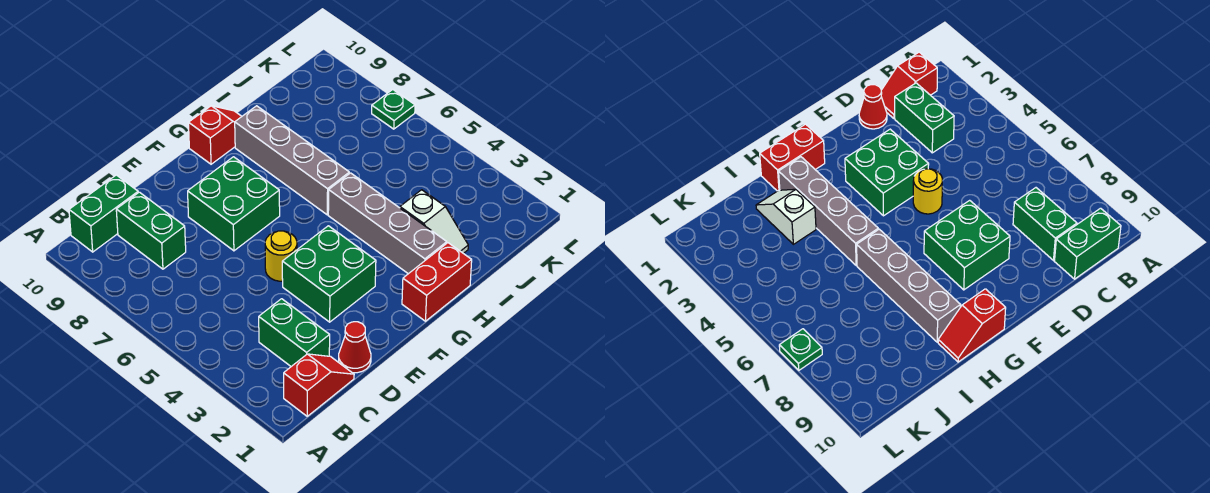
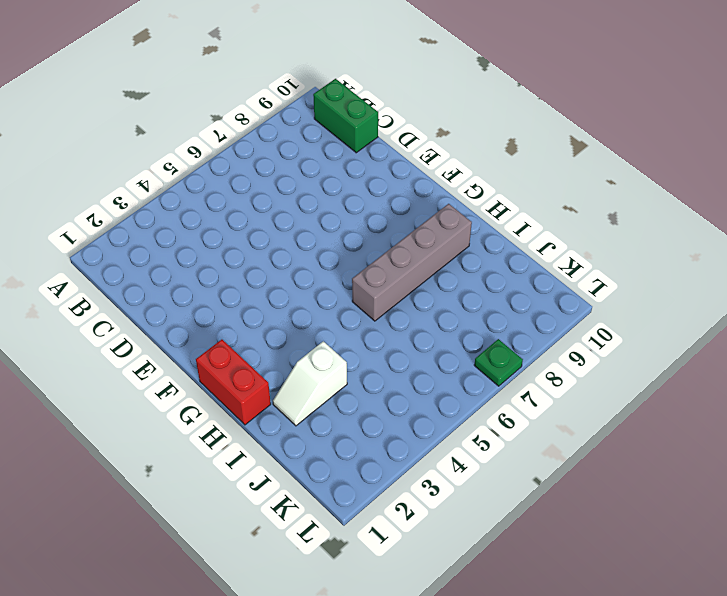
none -> red slope B1:C1 level 1 top B
none -> green brick C2:C3 level 1
none -> green brick C8:C9 level 1

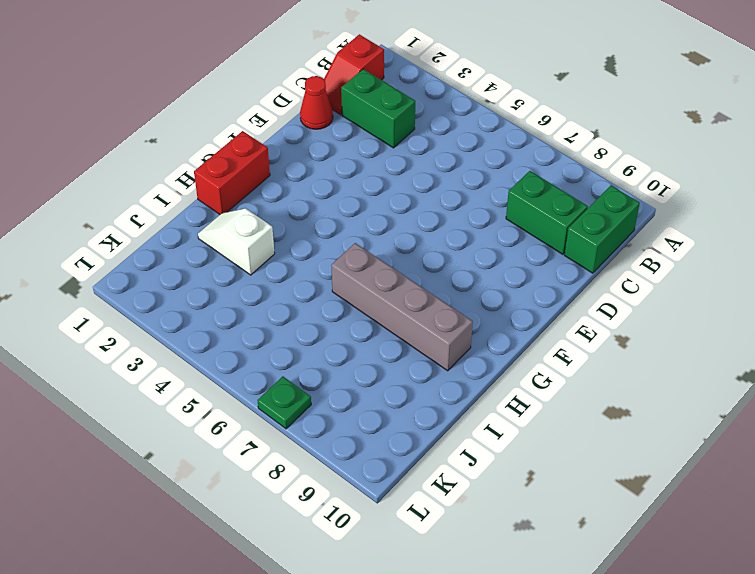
none -> green brick E3:F4 level 1
none -> yellow round brick E5 level 1
none -> green brick E7:F8 level 1

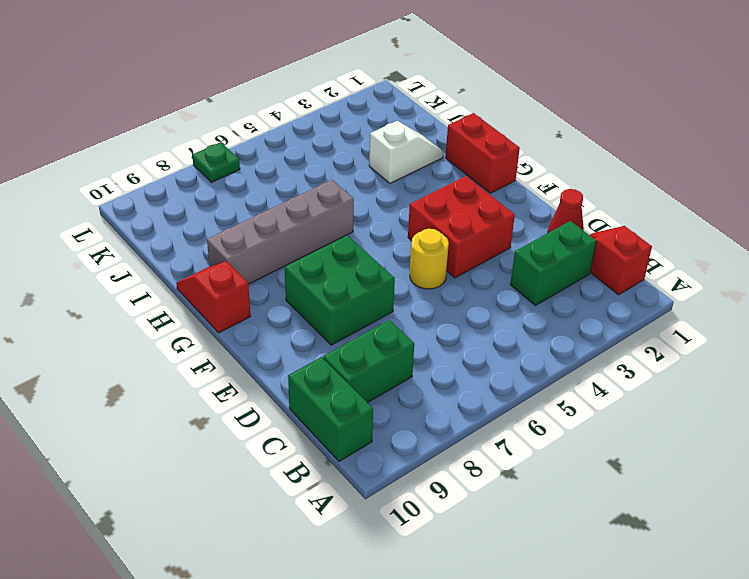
red brick E3:F4 level 1 -> green brick E3:F4 level 1
none -> grey brick H2:H5 level 1

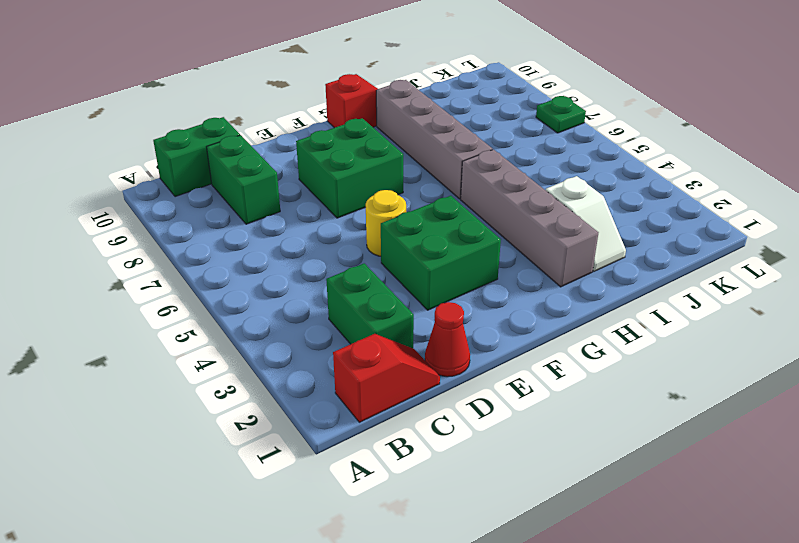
none -> red brick G1:H1 level 1

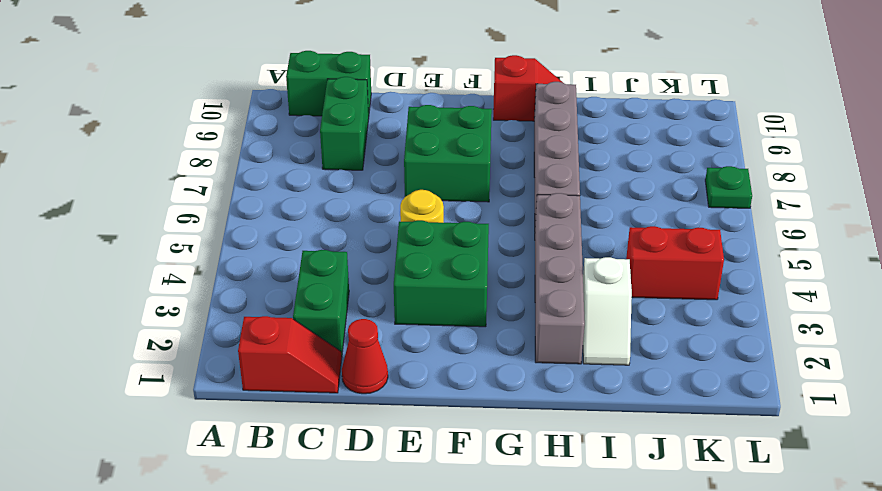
red brick J4:K4 level 1 -> red brick G1:H1 level 1

